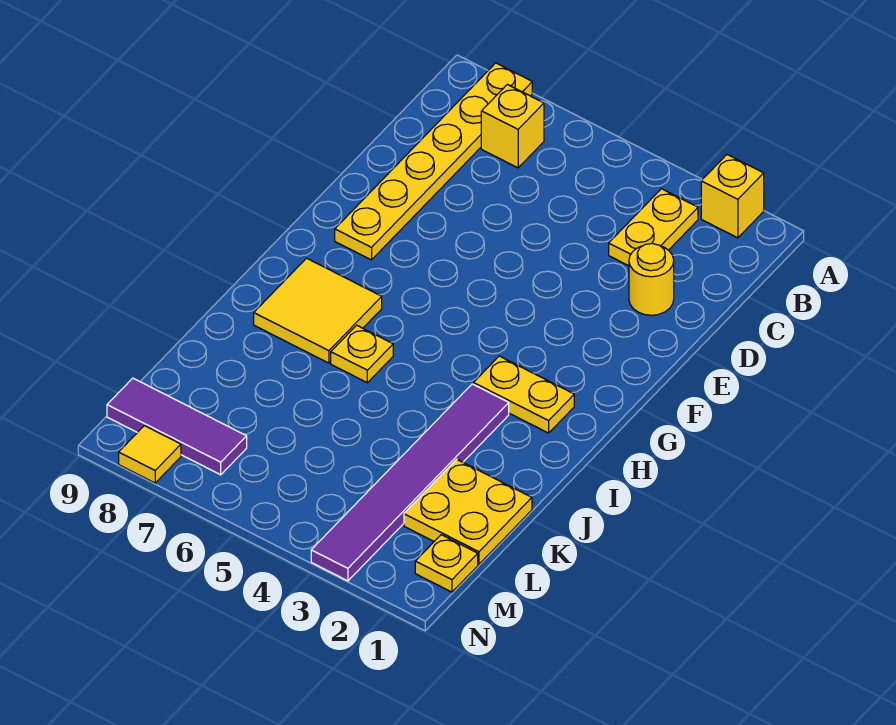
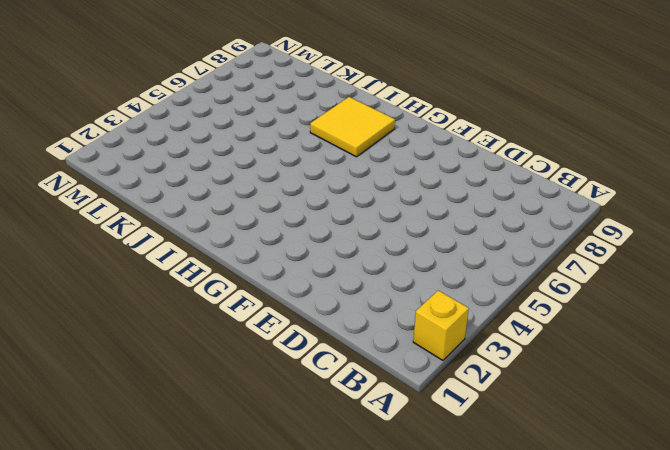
none -> yellow plate A8:F8 level 1
none -> yellow plate B3:C3 level 1
none -> yellow brick B7 level 1

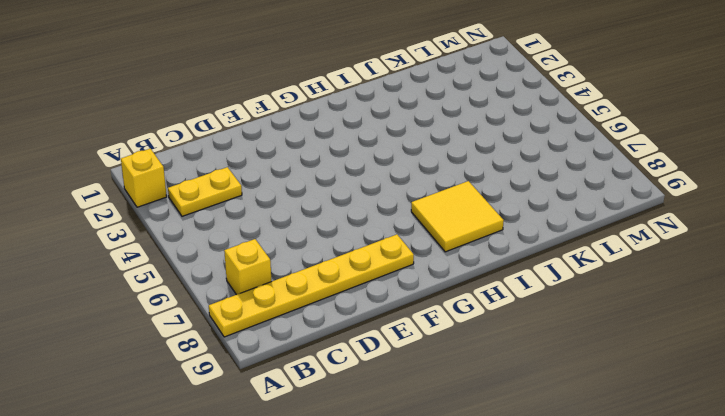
none -> yellow round brick D2 level 1
none -> yellow plate H2:H3 level 1
none -> purple tile I3:N3 level 1

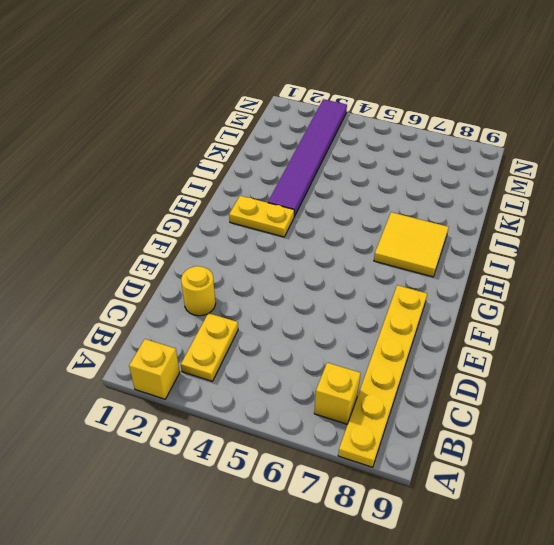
none -> yellow plate I6 level 1
none -> yellow plate K1:L2 level 1
none -> yellow plate M1 level 1

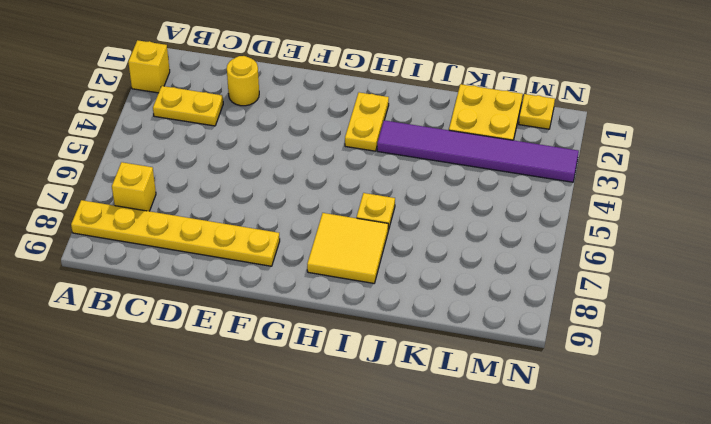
none -> purple tile M7:M9 level 1
none -> yellow tile N8 level 1

